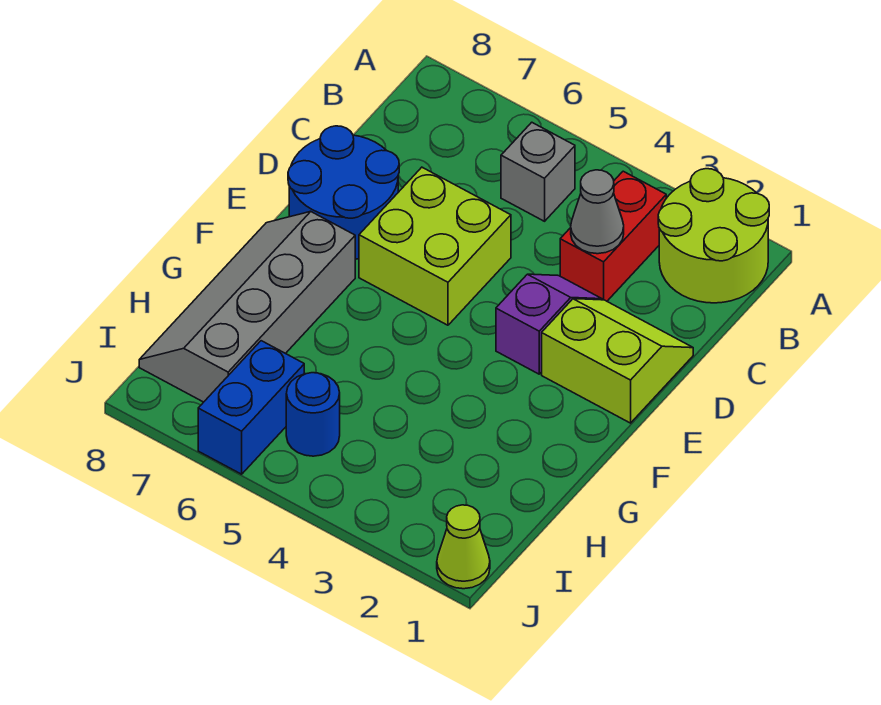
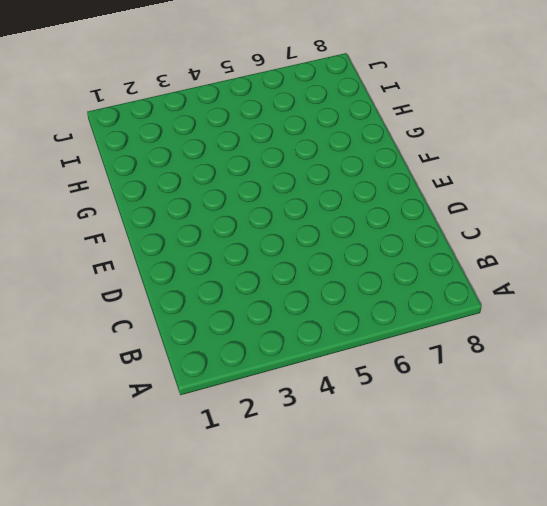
none -> lime round brick A1:B2 level 1
none -> red brick B3:C3 level 1
none -> grey brick B5 level 1

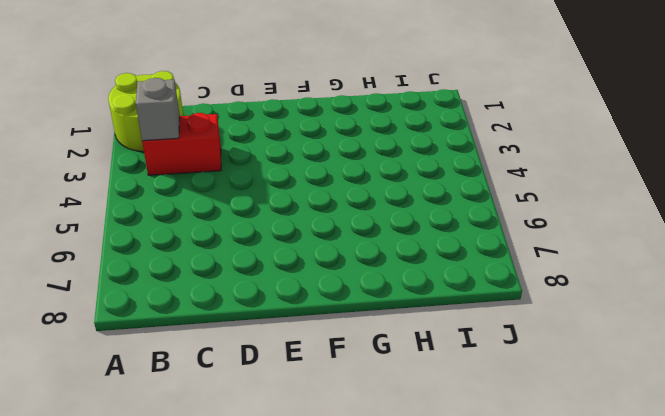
grey brick B3 level 2 -> grey brick B5 level 1
none -> lime slope D1:E2 level 1 top E
none -> purple slope D3:E3 level 1 top E
none -> lime brick D5:E6 level 1

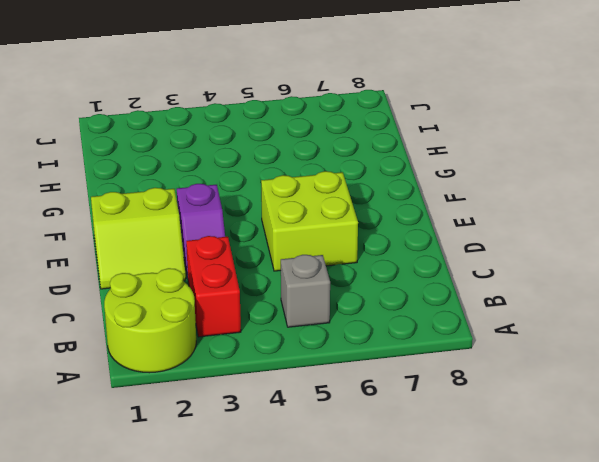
none -> blue round brick D7:E8 level 1
none -> grey slope F7:I8 level 1 top 7
none -> blue round brick I5 level 1

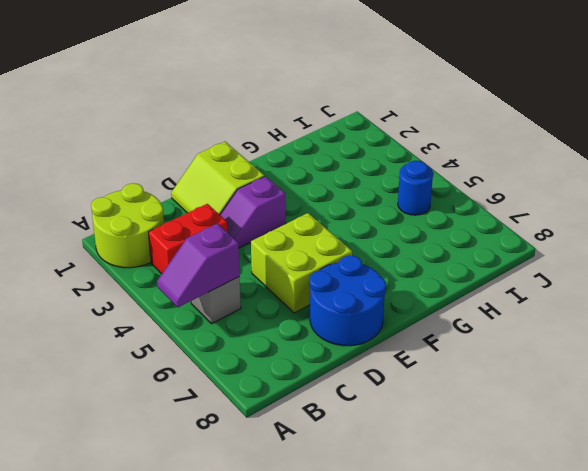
purple slope A5:B5 level 2 top B -> none
none -> grey slope F7:I8 level 1 top 7
none -> blue brick I6:J6 level 1
none -> lime cone J1 level 1

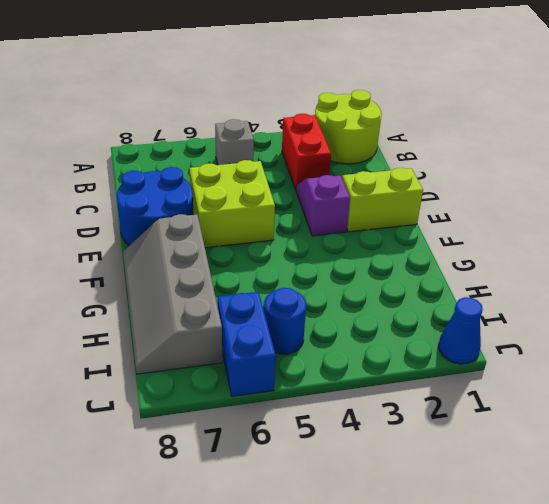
blue cone J1 level 1 -> lime cone J1 level 1
none -> grey cone C3 level 2

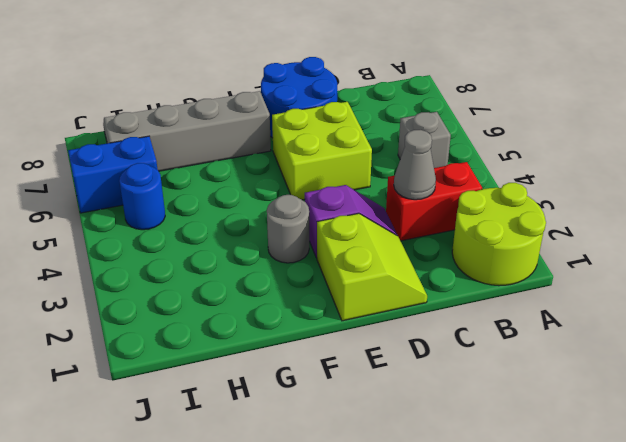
grey round brick F3 level 1 -> none
none -> lime cone J1 level 1

